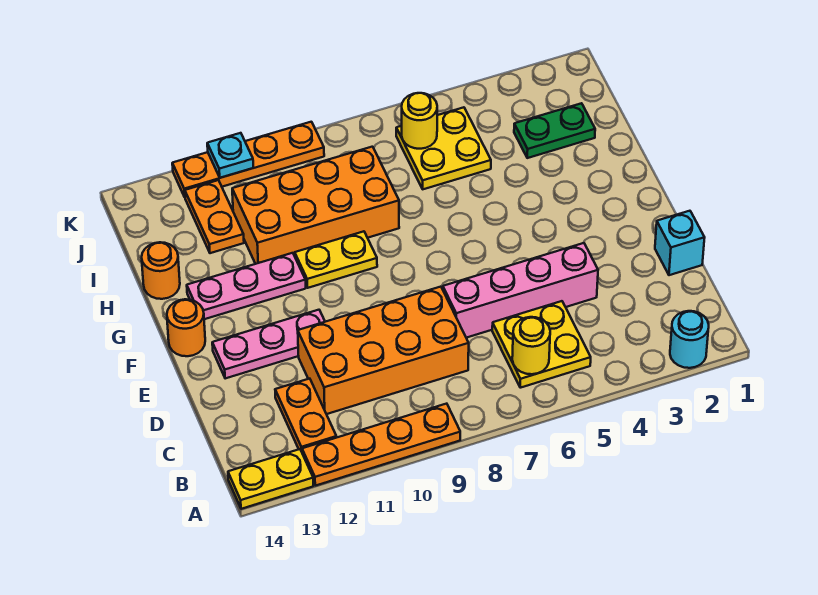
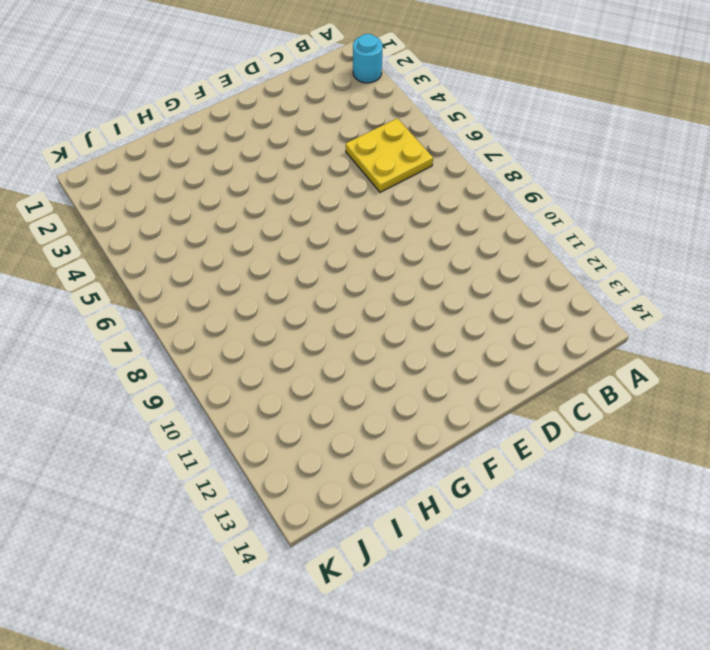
none -> orange plate A9:A12 level 1
none -> yellow plate A13:A14 level 1
none -> orange plate B12:C12 level 1

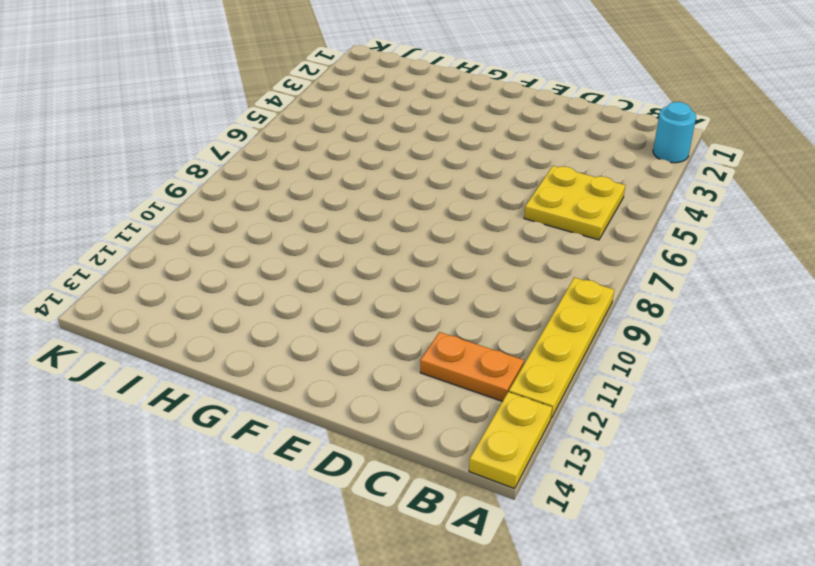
yellow plate A9:A12 level 1 -> orange plate A9:A12 level 1
none -> orange brick C8:D11 level 1
none -> cyan brick D1 level 1
none -> pink brick D4:D7 level 1

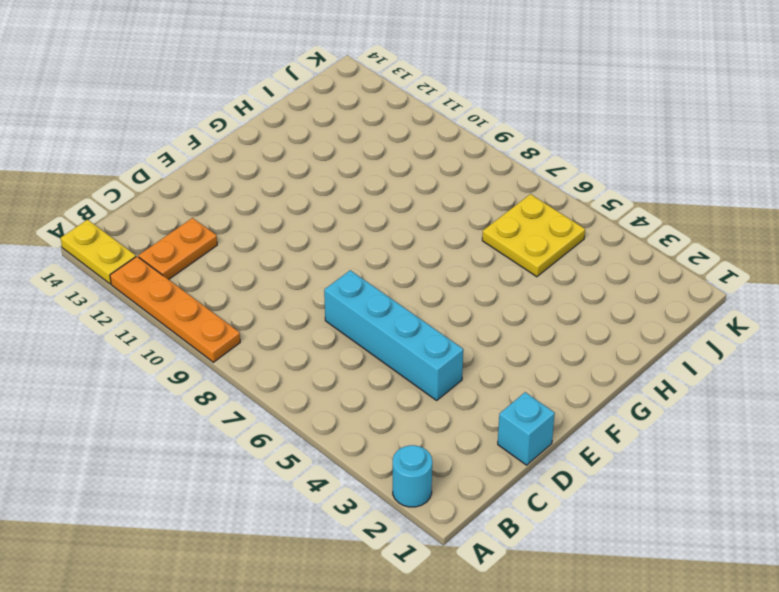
cyan brick D4:D7 level 1 -> pink brick D4:D7 level 1
none -> yellow plate B5:C6 level 1
none -> orange brick C8:D11 level 1
none -> pink plate E11:E13 level 1

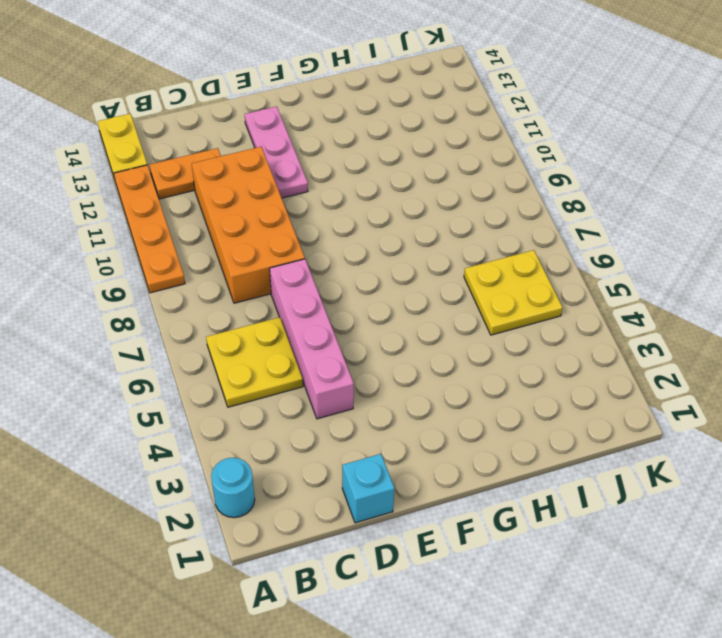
none -> orange round brick F14 level 1
none -> yellow plate G9:G10 level 1
none -> pink plate G11:G13 level 1

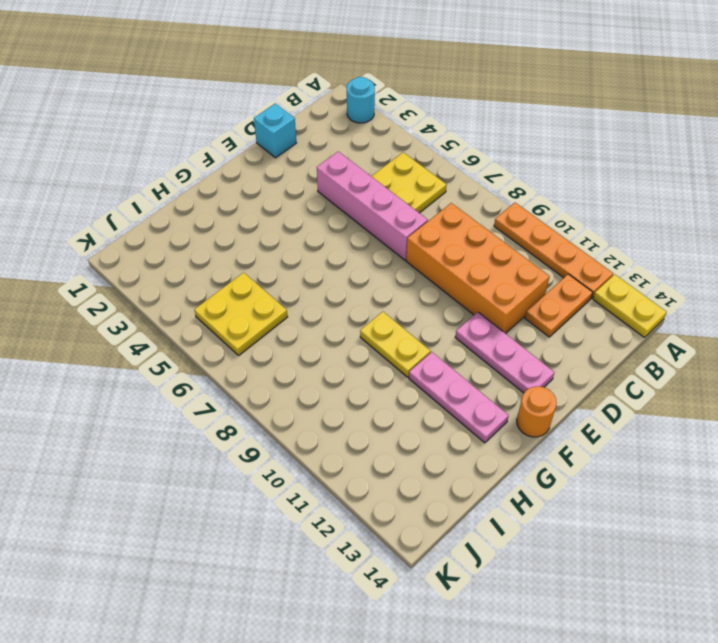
none -> orange brick H8:I11 level 1
none -> orange round brick H14 level 1
none -> green plate I2:I3 level 1

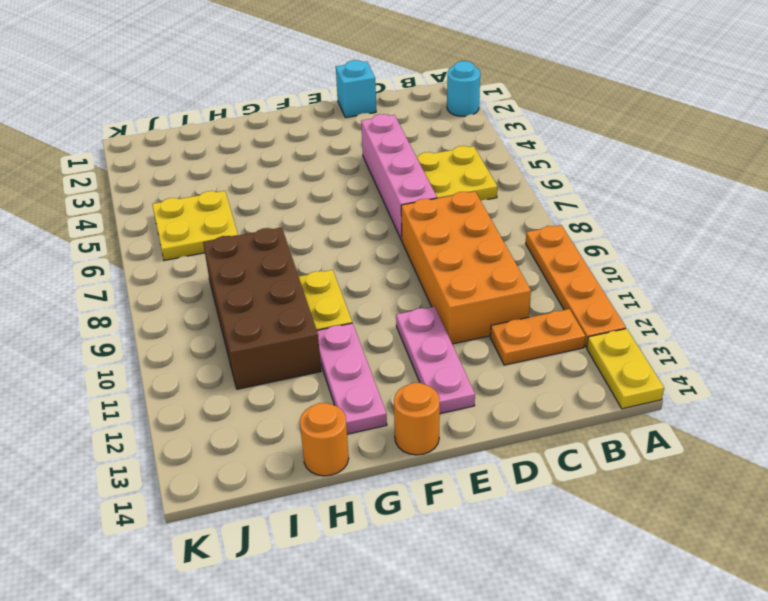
brown brick H8:I11 level 1 -> orange brick H8:I11 level 1
none -> green plate I2:I3 level 1
none -> orange plate I12:J12 level 1
none -> orange plate K9:K12 level 1

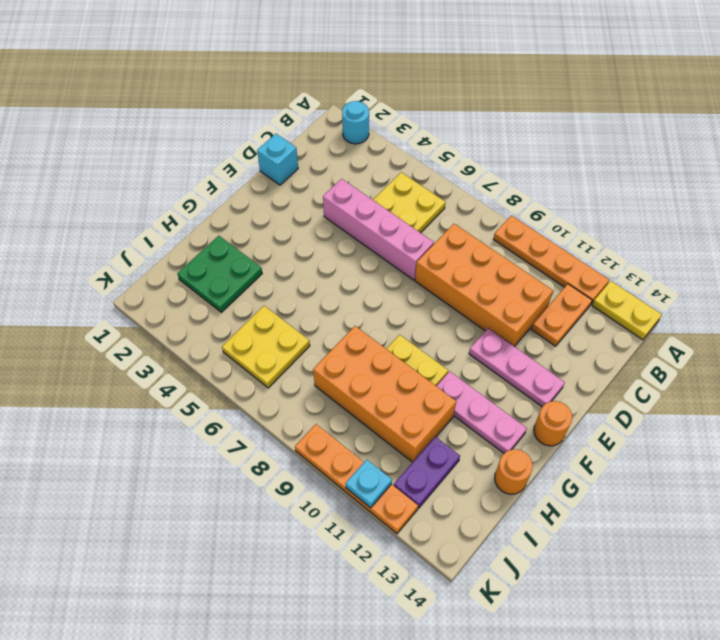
green plate H2:I3 level 1 -> green plate I2:I3 level 1
purple plate I12:J12 level 1 -> orange plate I12:J12 level 1
none -> yellow round brick B6 level 2
none -> yellow round brick J6 level 2

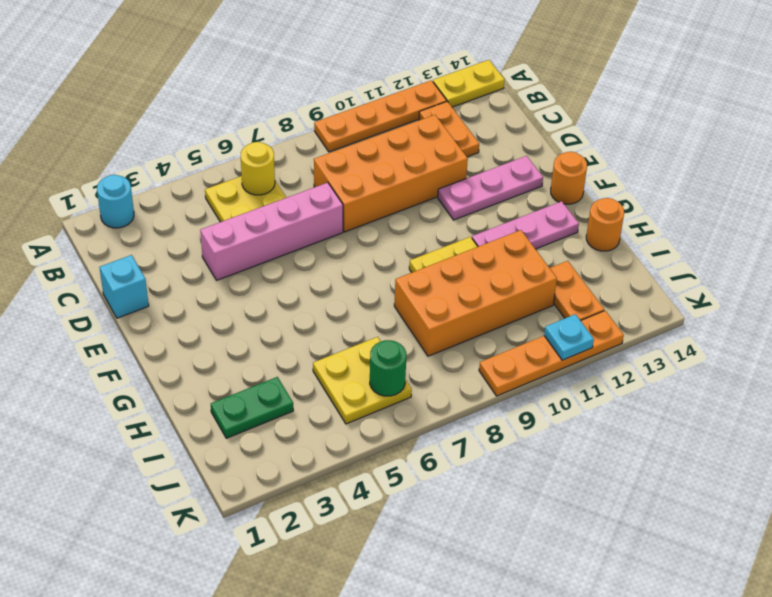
green round brick J6 level 2 -> yellow round brick J6 level 2

